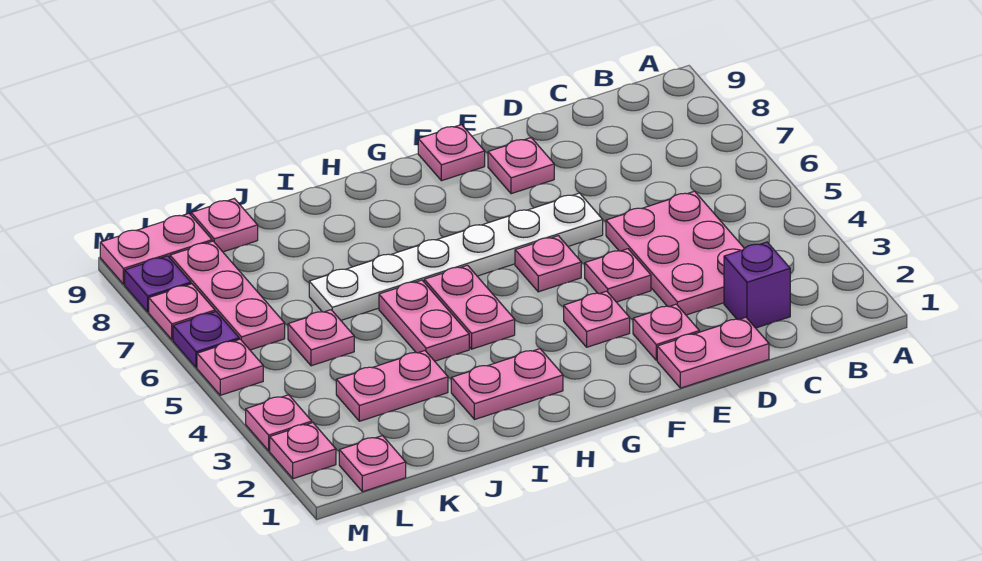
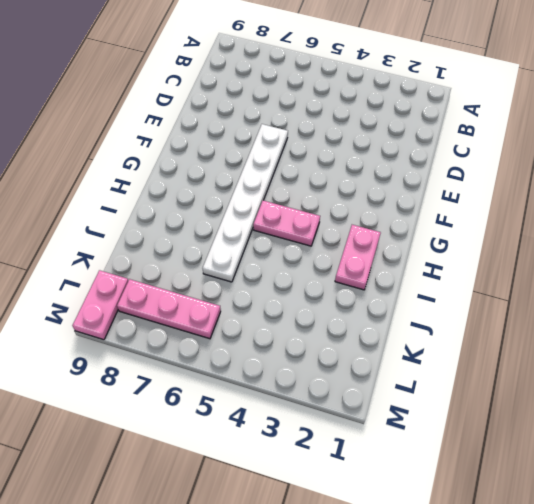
none -> purple brick C2 level 1
none -> pink plate C3:D5 level 1
none -> pink plate D1:E1 level 1

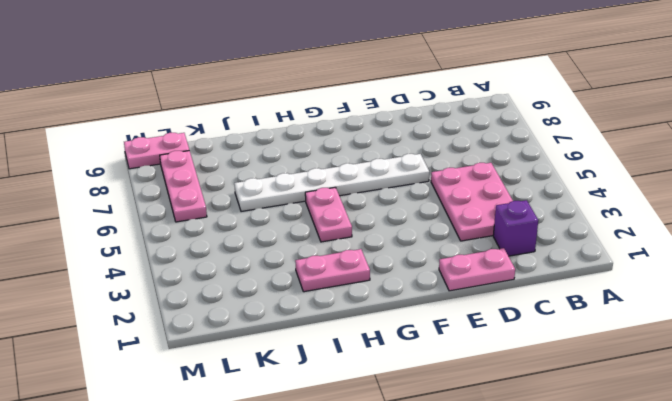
none -> pink plate E2 level 1
none -> pink plate E4 level 1
none -> pink plate E8 level 1

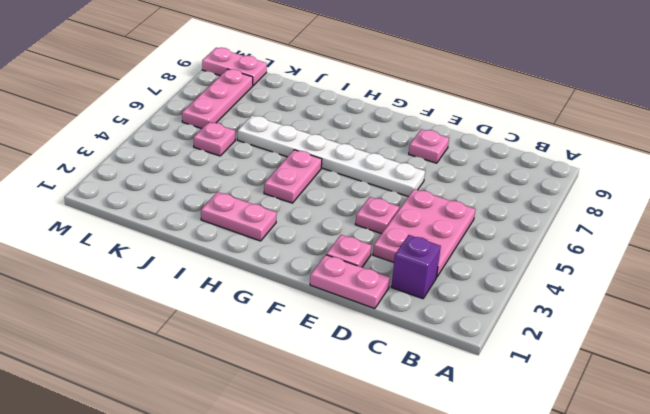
none -> pink plate F3 level 1
none -> pink plate F5 level 1
none -> pink plate F9 level 1

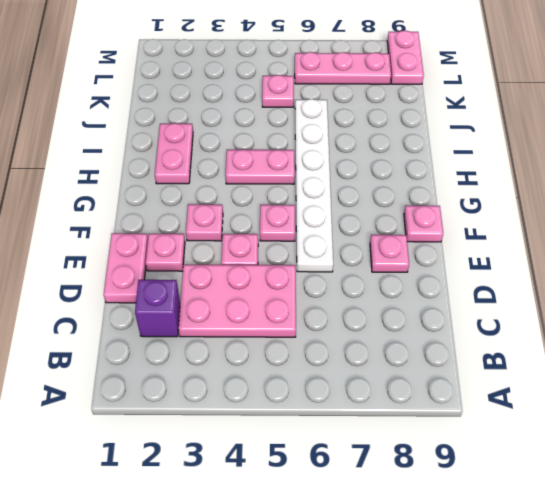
none -> pink plate I4:I5 level 1
none -> pink plate J3:K3 level 1
none -> pink plate K9 level 1

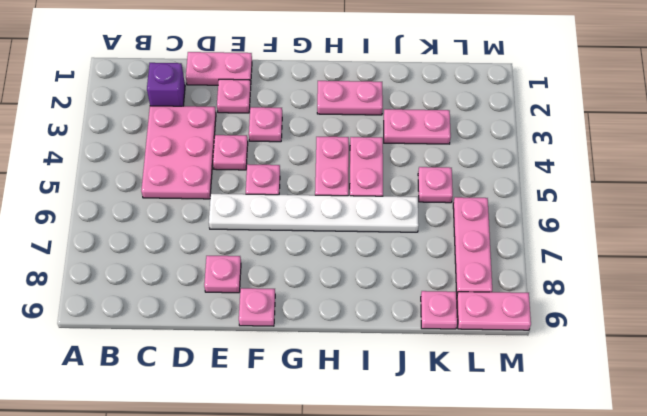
none -> pink plate L1 level 1
none -> pink plate M2 level 1
none -> pink plate M3 level 1

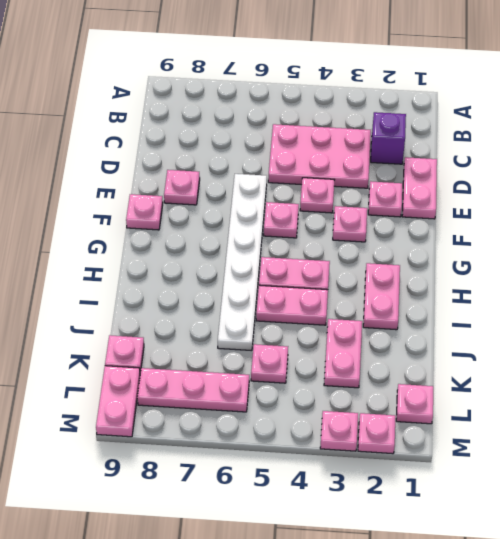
none -> pink plate M5 level 1
none -> purple plate M6 level 1
none -> pink plate M7 level 1

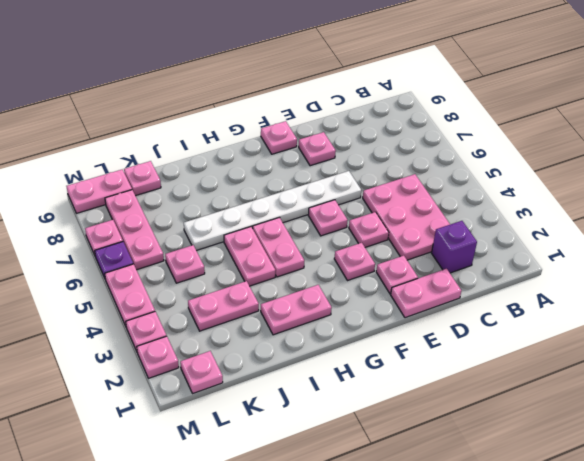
pink plate M4:M5 level 1 -> pink plate M5 level 1
none -> purple plate M8 level 1

